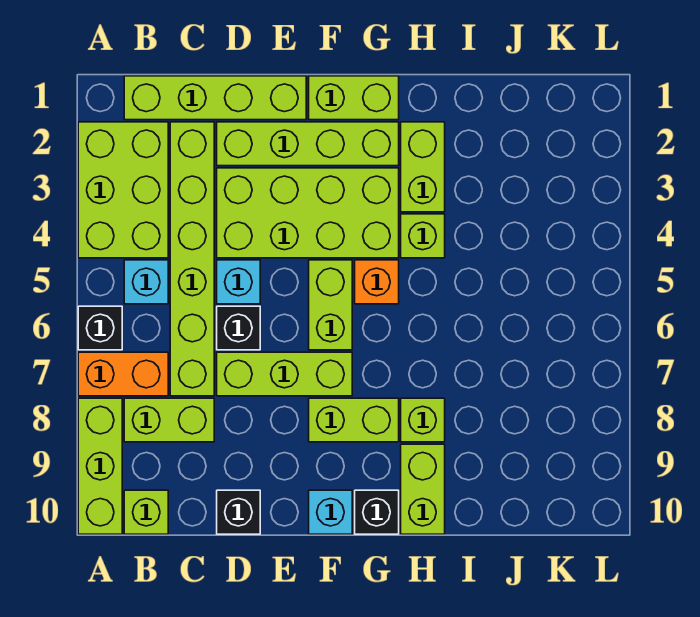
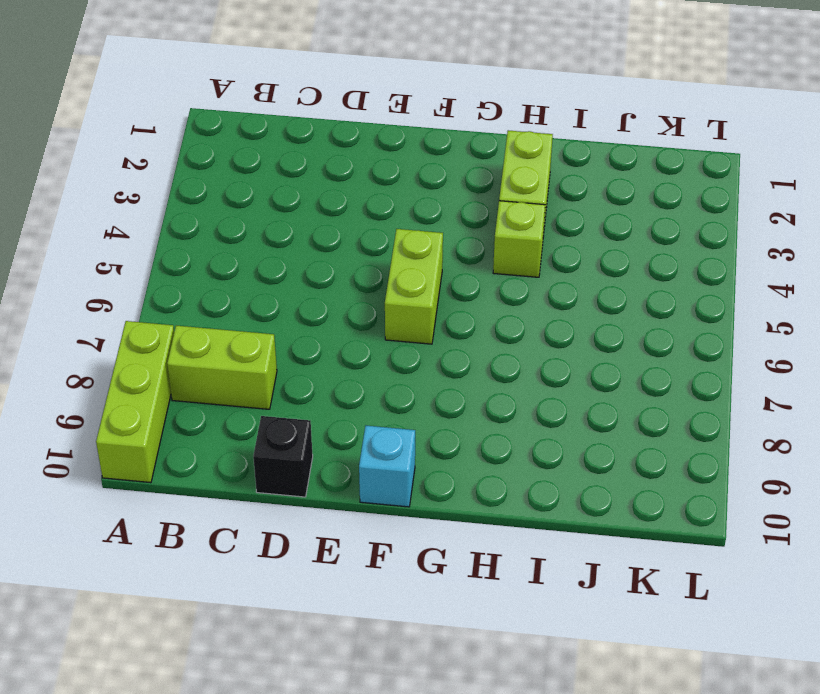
none -> lime brick A2:B4 level 1
none -> black brick A6 level 1
none -> orange brick A7:B7 level 1

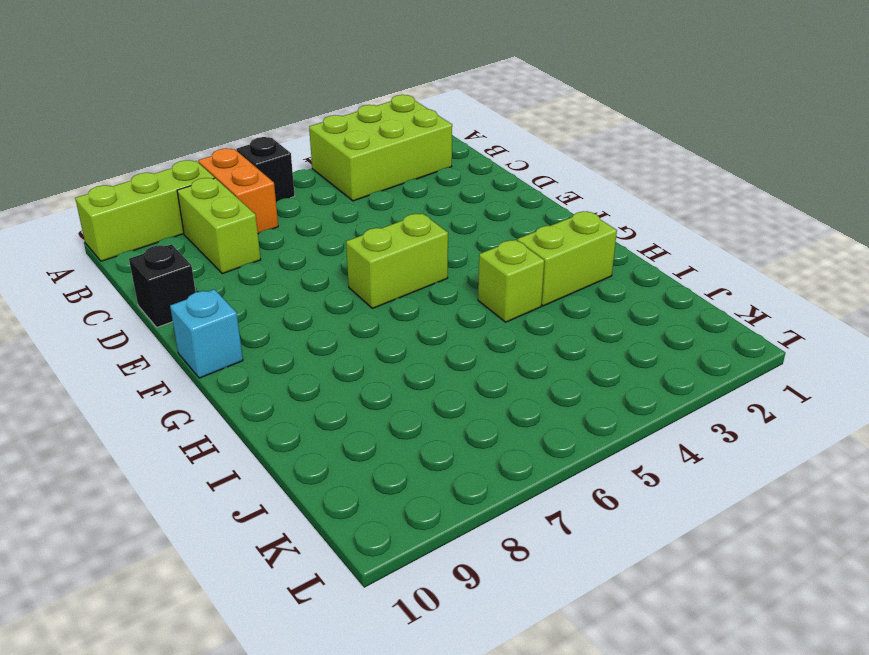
none -> lime brick B1:E1 level 1
none -> cyan brick B5 level 1
none -> lime brick B10 level 1

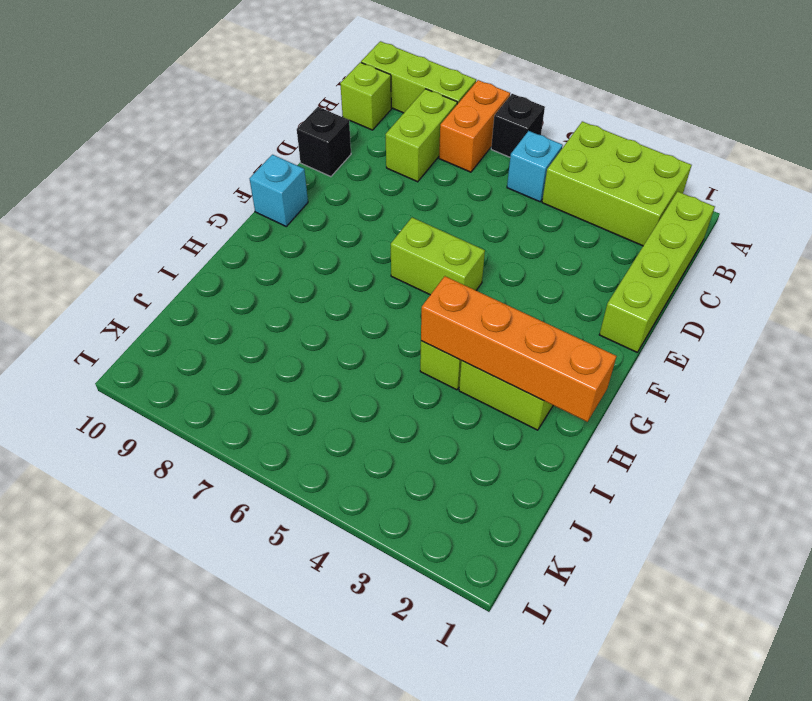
orange brick H1:H4 level 2 -> none
none -> lime brick C2:C7 level 1
none -> lime brick D2:G2 level 1
none -> lime brick D3:G4 level 1

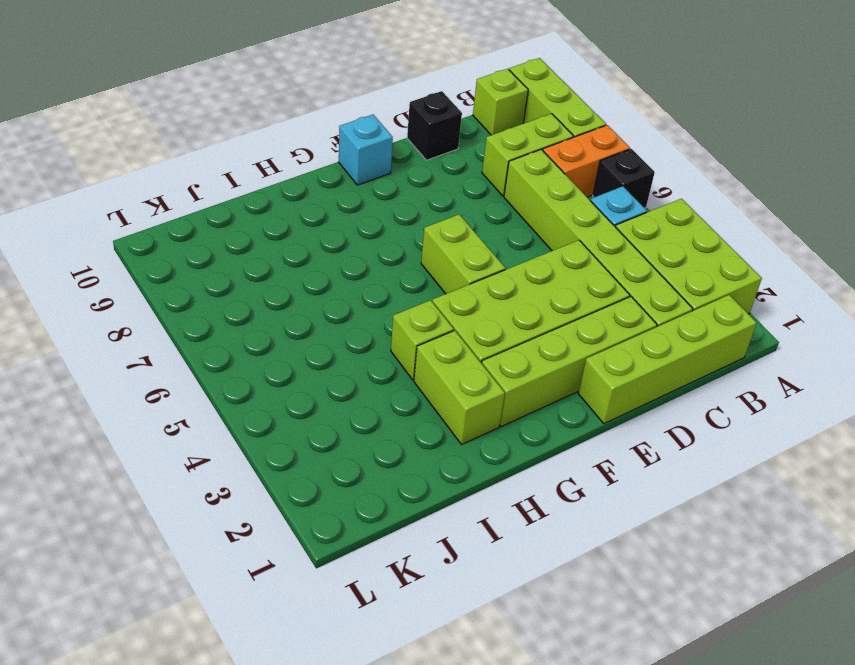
none -> cyan brick D5 level 1
none -> black brick D6 level 1
none -> lime brick D7:F7 level 1

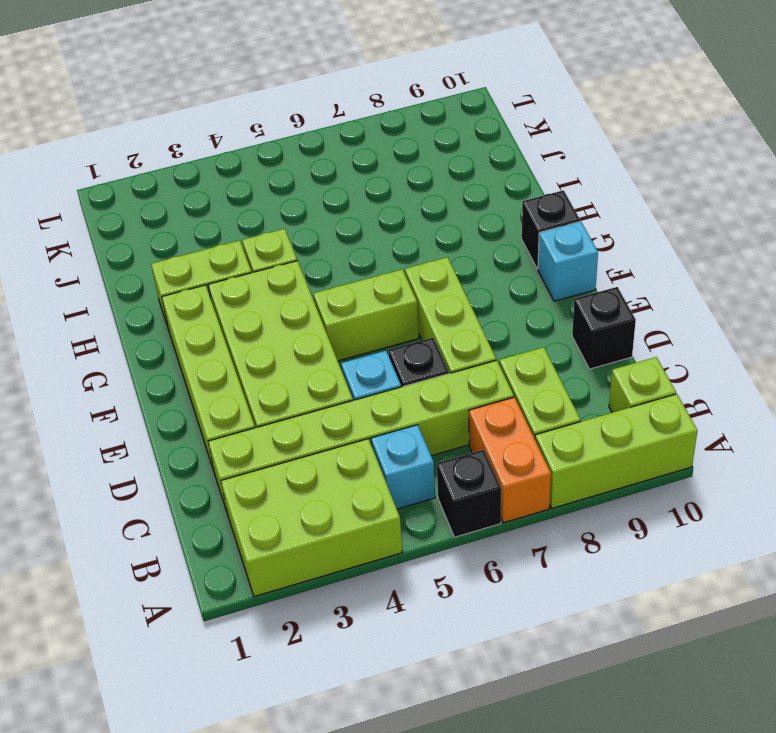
none -> lime brick B1:E1 level 1
none -> lime brick F1:G1 level 1
none -> lime brick F8:G8 level 1

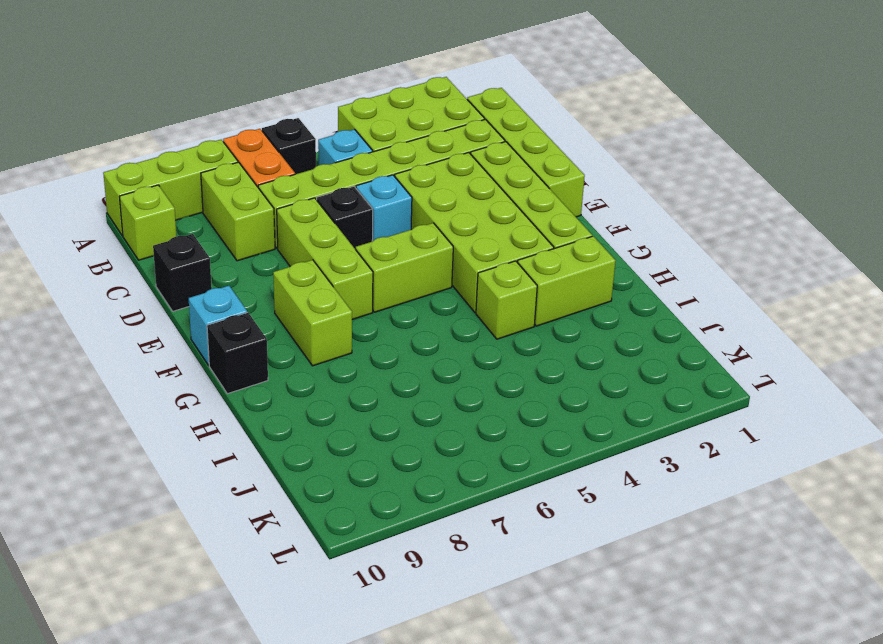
none -> lime brick F1:G1 level 1
none -> orange brick G5 level 1
none -> lime brick H8 level 1

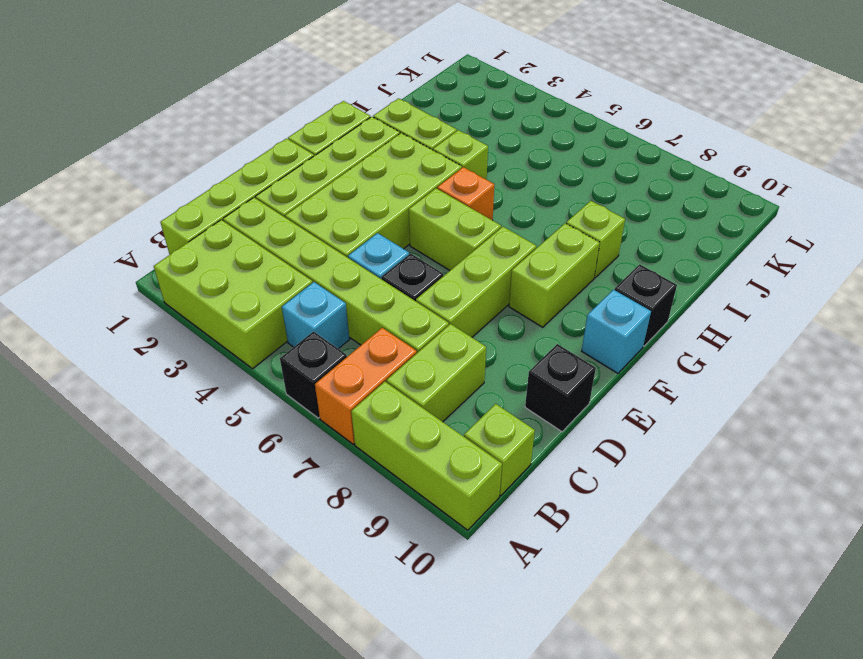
none -> lime brick H9:H10 level 1

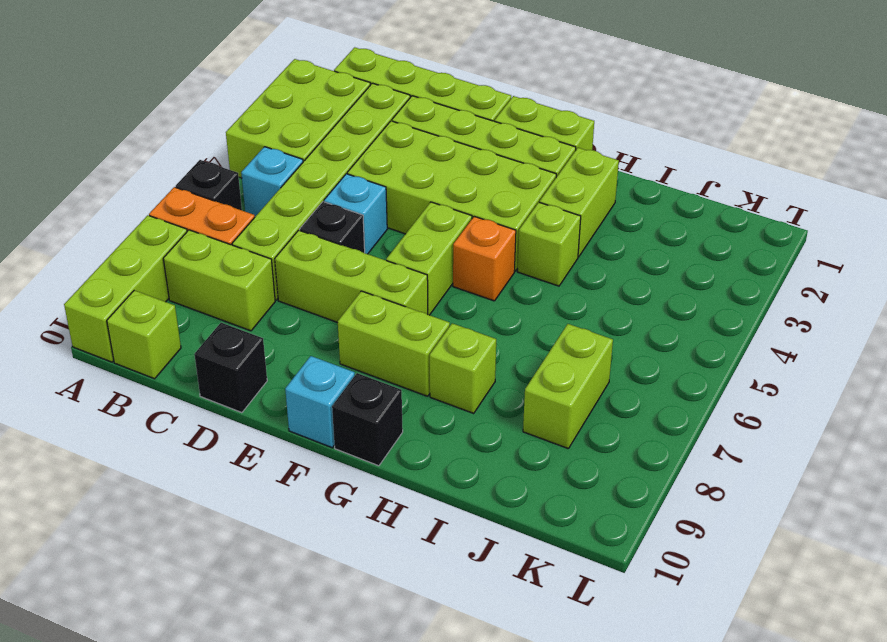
lime brick J7:J8 level 1 -> lime brick H9:H10 level 1

